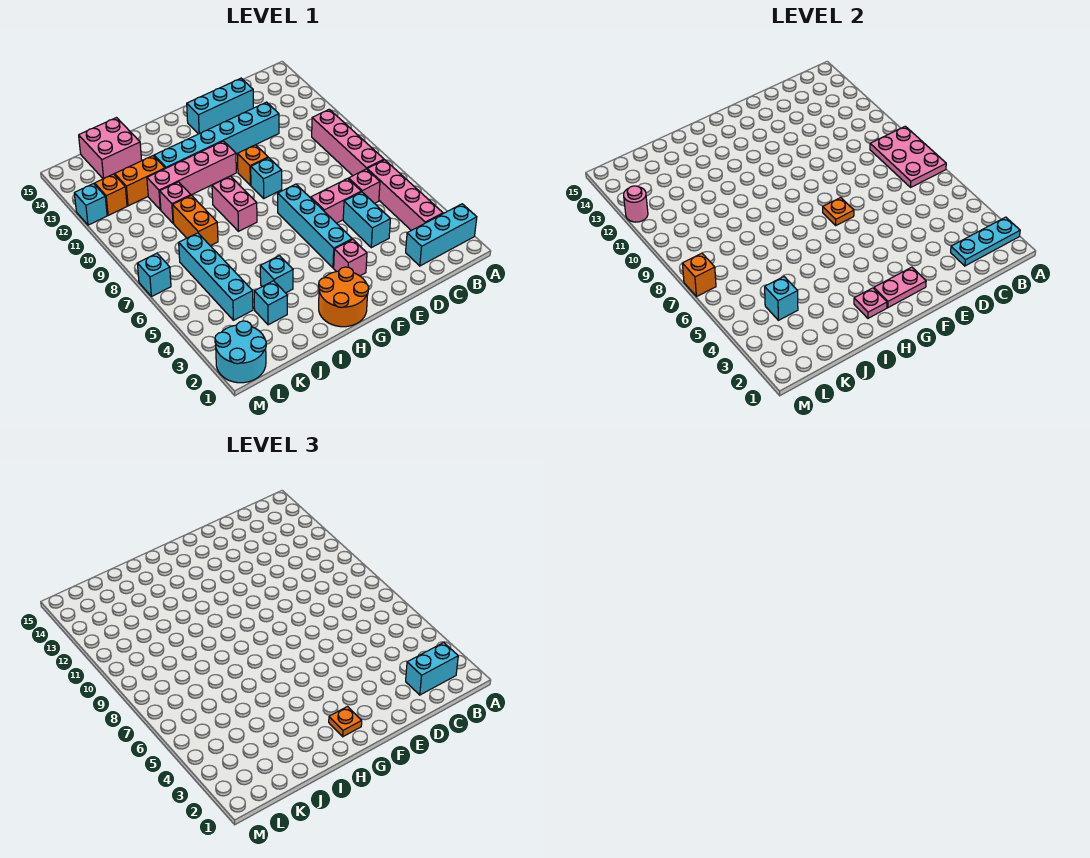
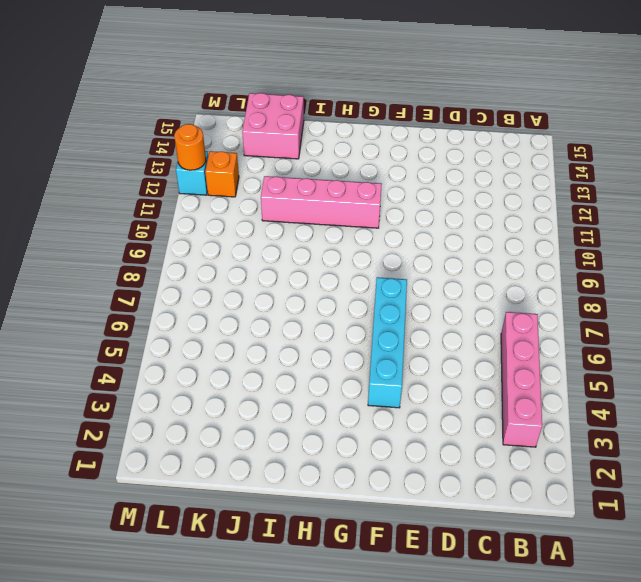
orange round brick M12 level 2 -> pink round brick M12 level 2
none -> cyan brick A2:C2 level 1
none -> pink brick B7:B10 level 1
none -> pink brick C6 level 1
none -> cyan brick D4:D5 level 1

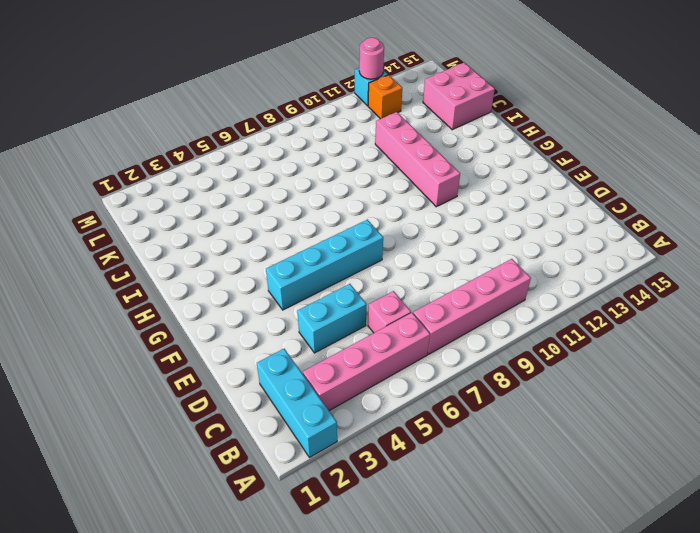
none -> pink brick D6:E6 level 1
none -> cyan brick D12:I12 level 1
none -> cyan brick D14:F14 level 1
none -> pink brick F3 level 1

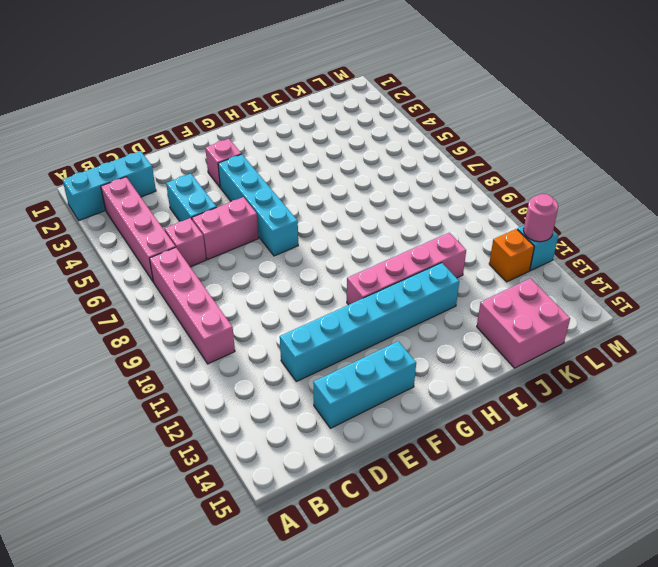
none -> cyan brick F9 level 1
none -> orange brick F10 level 1
none -> orange round brick G1:H2 level 1
none -> pink brick H8:H9 level 1

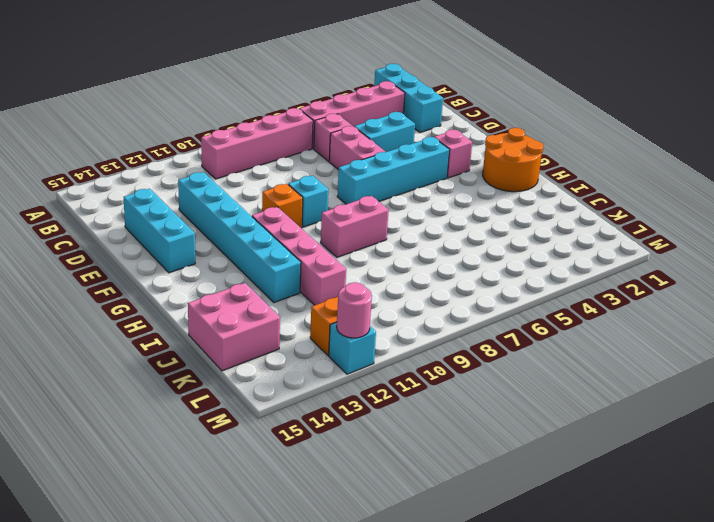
none -> cyan brick I4 level 1
none -> cyan brick J3 level 1
none -> orange brick J8:J9 level 1
none -> pink brick J10 level 1

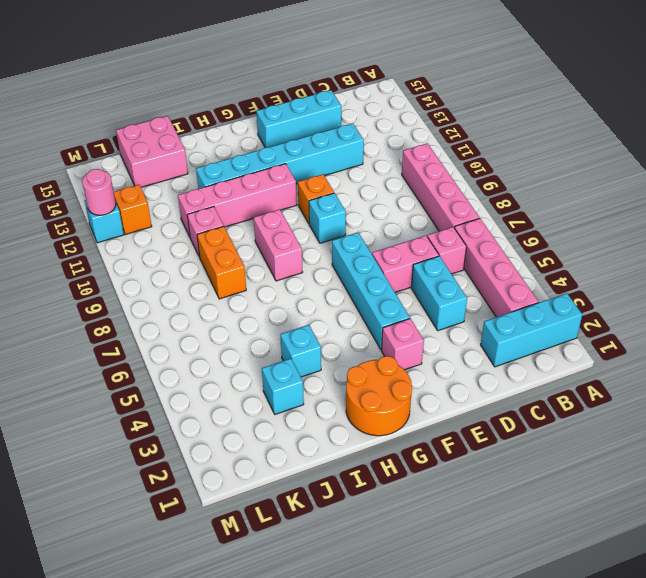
none -> orange brick J12:K12 level 1
none -> cyan brick K4:K7 level 1
none -> cyan round brick L1:M2 level 1
none -> cyan brick M7 level 1

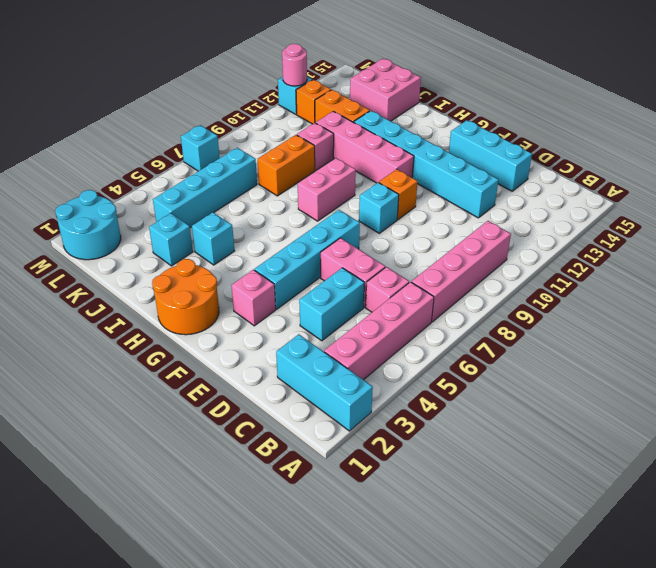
none -> cyan plate A2:C2 level 2
none -> pink plate A7:B9 level 2
none -> pink plate F2:G2 level 2
none -> orange plate F7 level 2

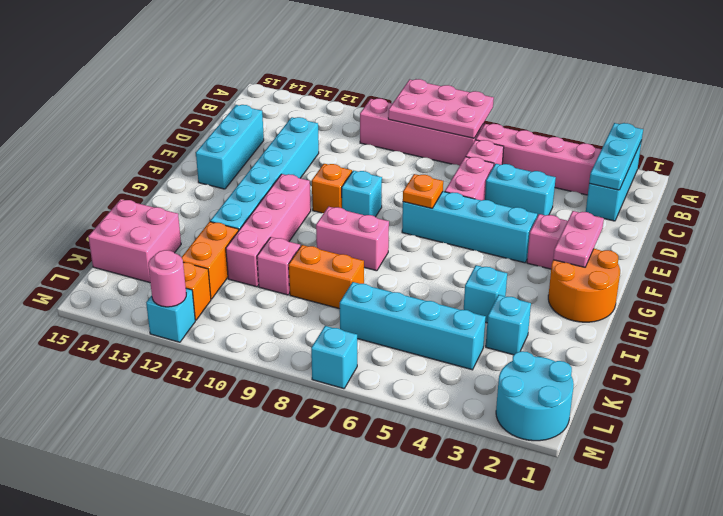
none -> pink plate H2 level 2
none -> cyan brick K4 level 2
none -> orange brick M7 level 2
none -> cyan brick B2:C2 level 3

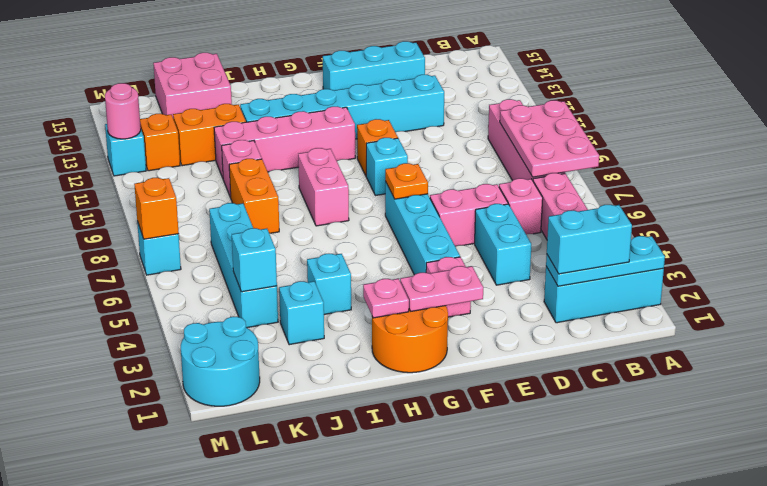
none -> orange plate G2 level 3

